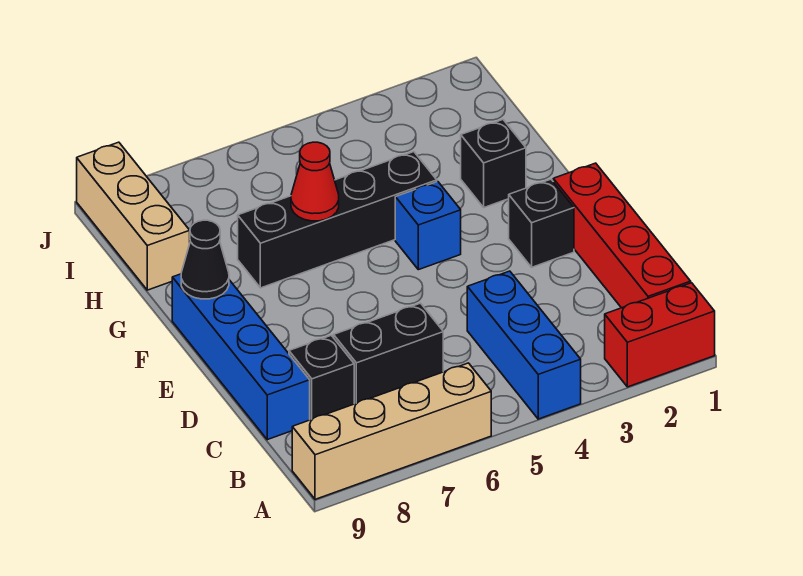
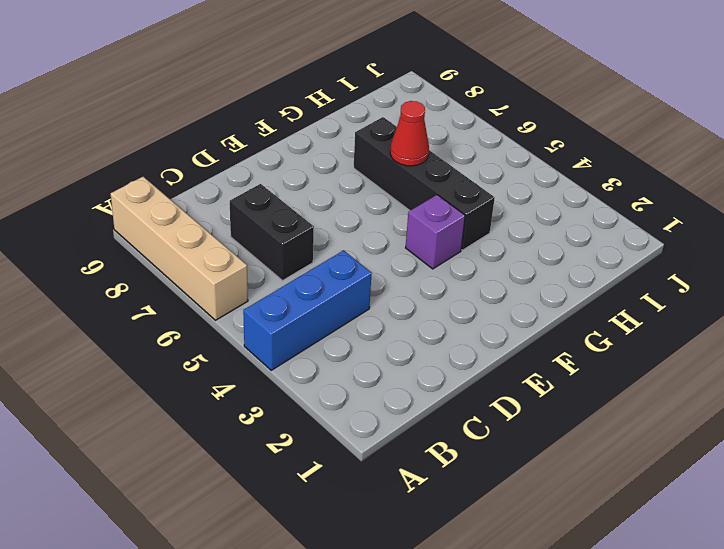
purple brick F4 level 1 -> blue brick F4 level 1
none -> red brick A1:A2 level 1
none -> red brick B1:E1 level 1
none -> black brick C8 level 1

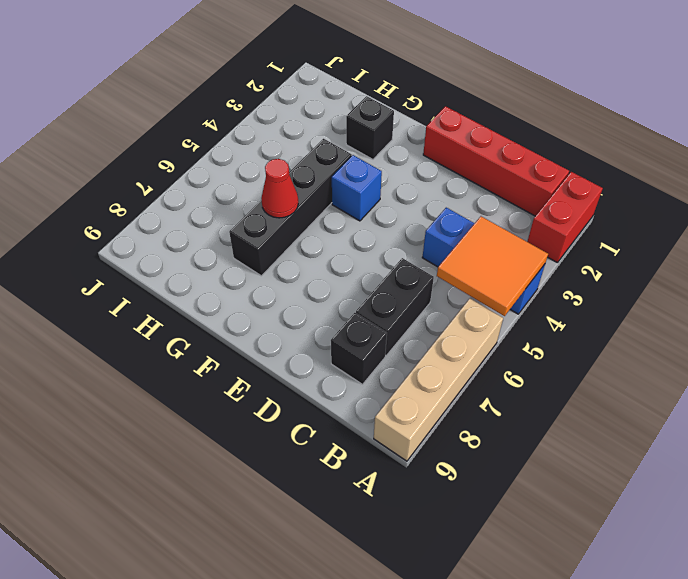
orange tile A4:B5 level 2 -> none
none -> blue brick C9:F9 level 1
none -> black brick E2 level 1
none -> tan brick H9:J9 level 1

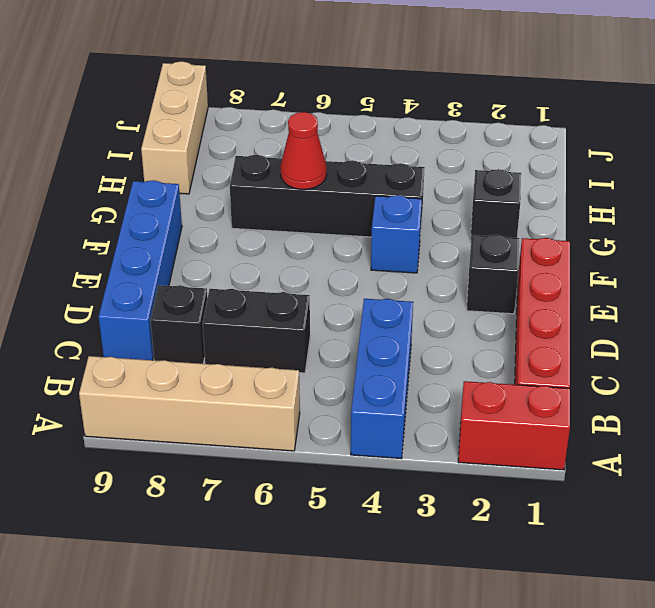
none -> black cone F9 level 2

